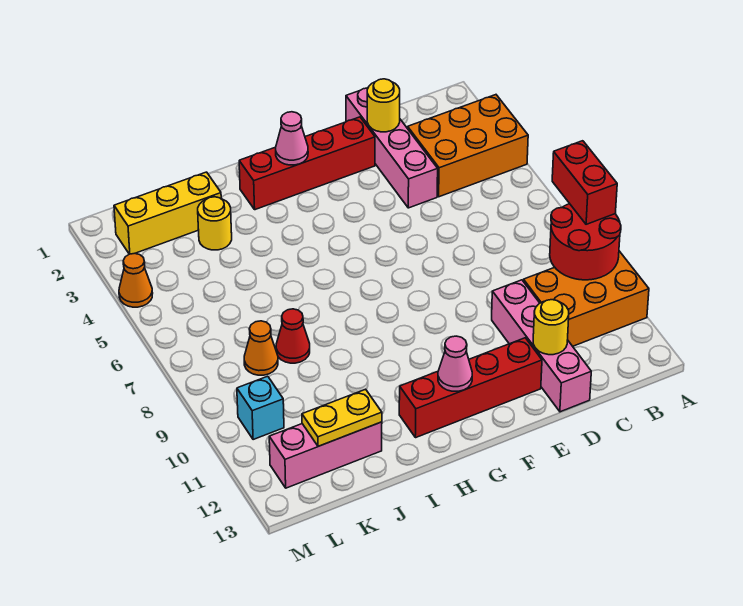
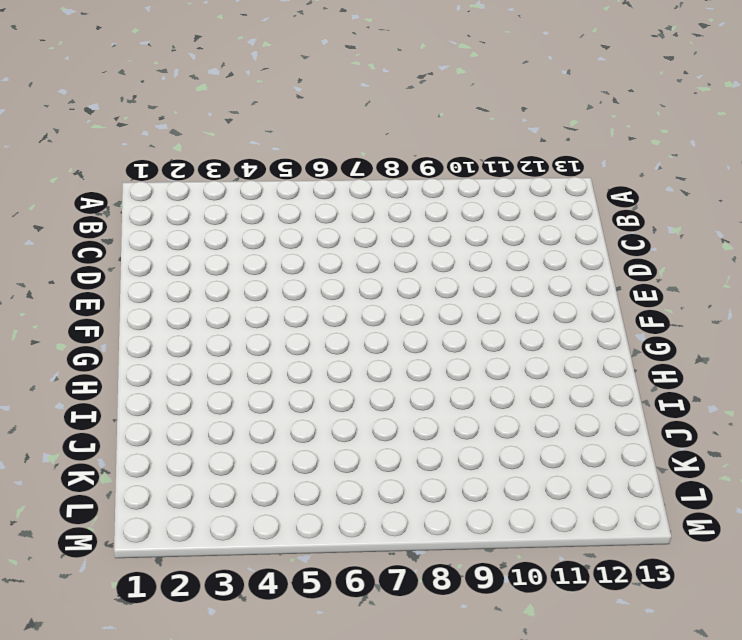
none -> orange brick A3:C4 level 1
none -> orange brick A10:C11 level 1
none -> pink brick D1:D4 level 1

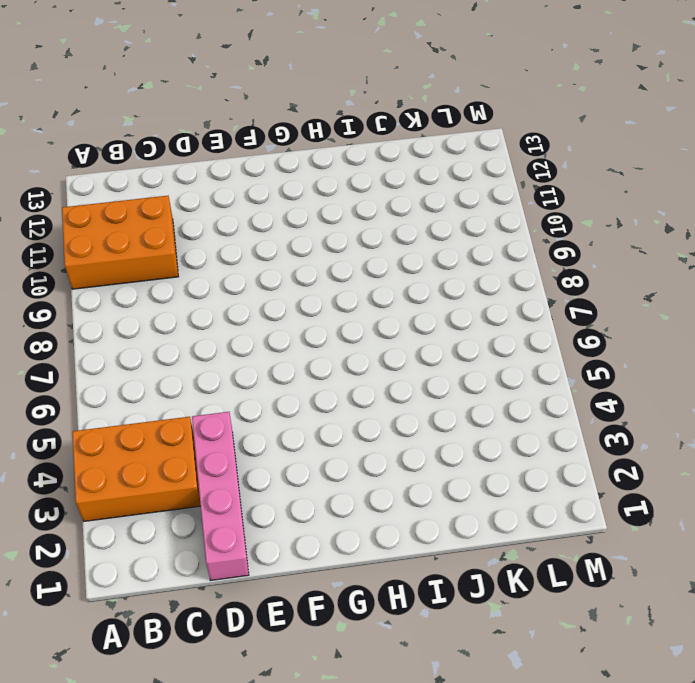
none -> pink brick D10:D13 level 1
none -> red brick E2:H2 level 1
none -> red brick E12:H12 level 1

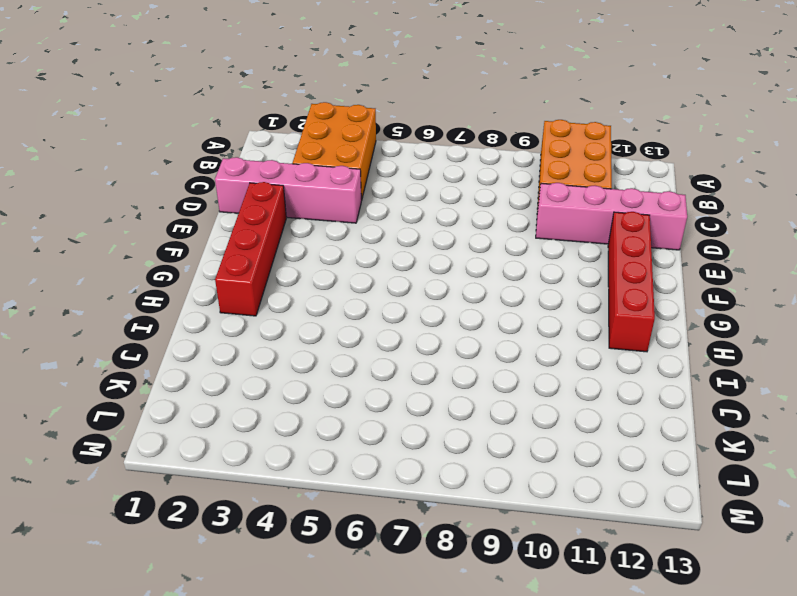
none -> yellow brick J2:L2 level 1
none -> yellow round brick J3 level 1
none -> red cone J8 level 1

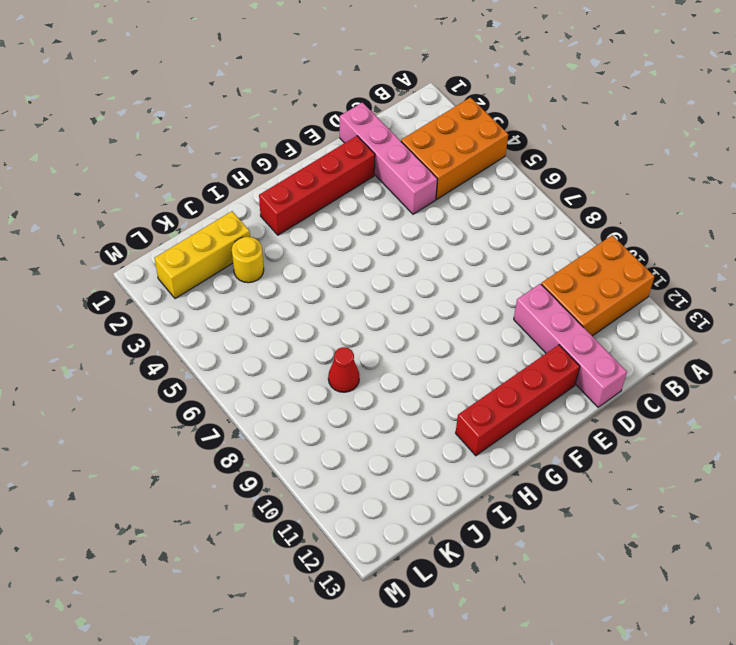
none -> pink brick J12:L12 level 1
none -> orange cone K8 level 1
none -> cyan brick L10 level 1

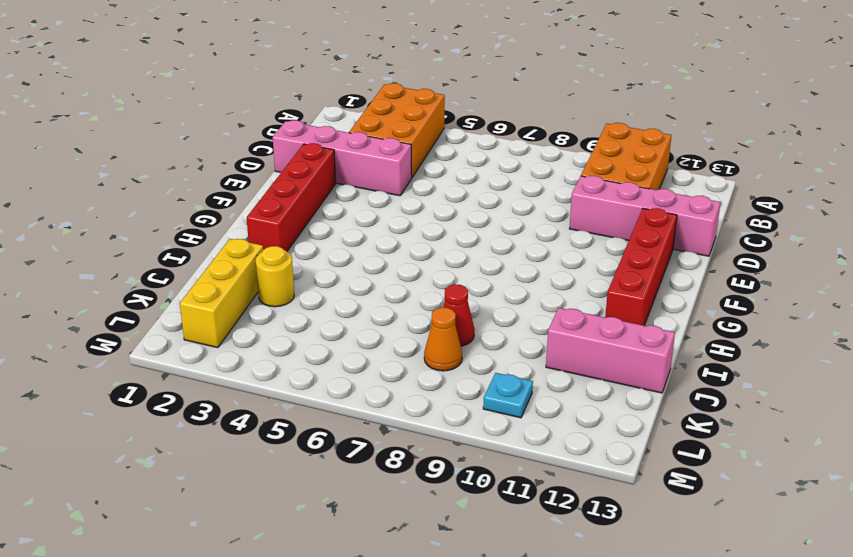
pink brick J11:J13 level 1 -> pink brick J12:L12 level 1
cyan plate L10 level 1 -> cyan brick L10 level 1
none -> orange cone M4 level 1
none -> red round brick A9:B10 level 2
none -> yellow round brick D2 level 2

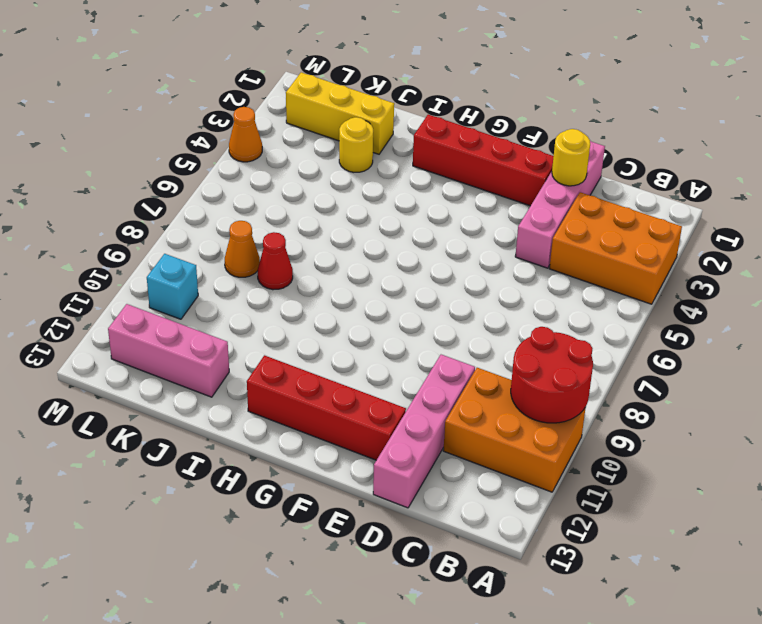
none -> yellow round brick D12 level 2
none -> pink cone G2 level 2
none -> pink cone G12 level 2

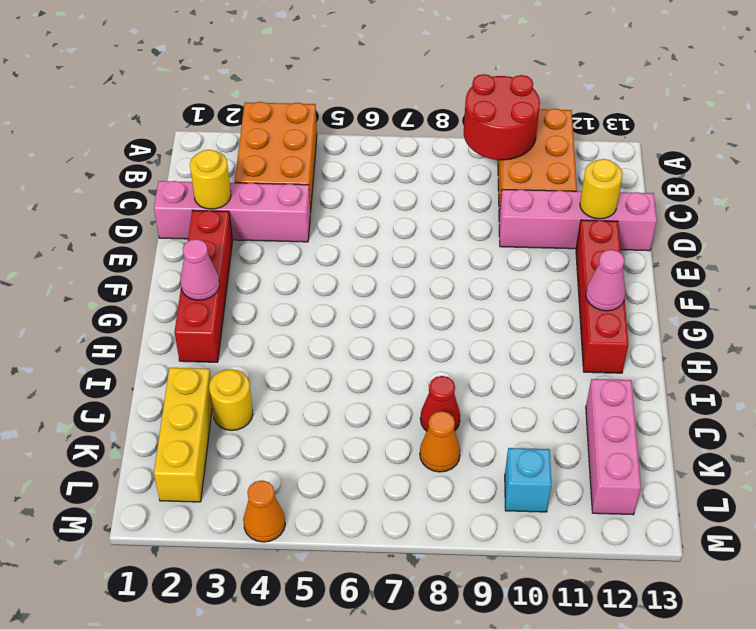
none -> yellow plate J12:K12 level 2
none -> red brick A8:A9 level 3

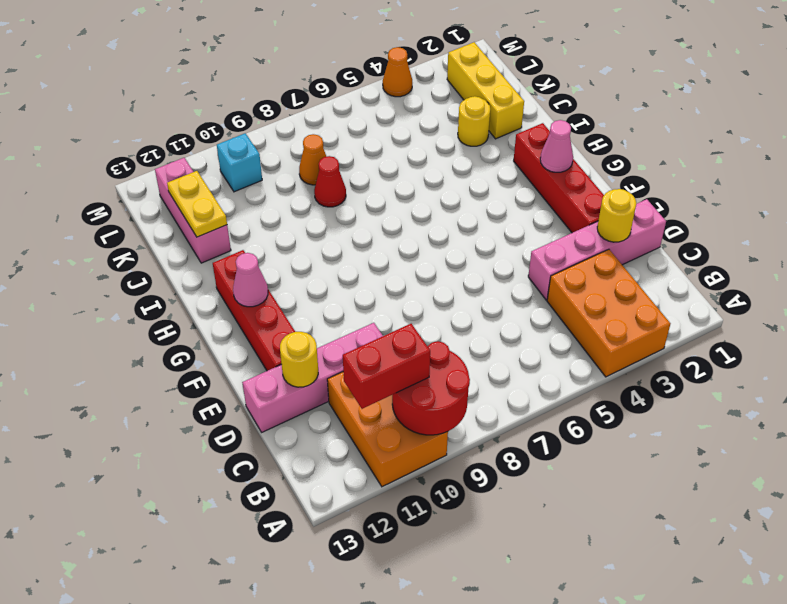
red brick B10:B11 level 3 -> red brick A8:A9 level 3

